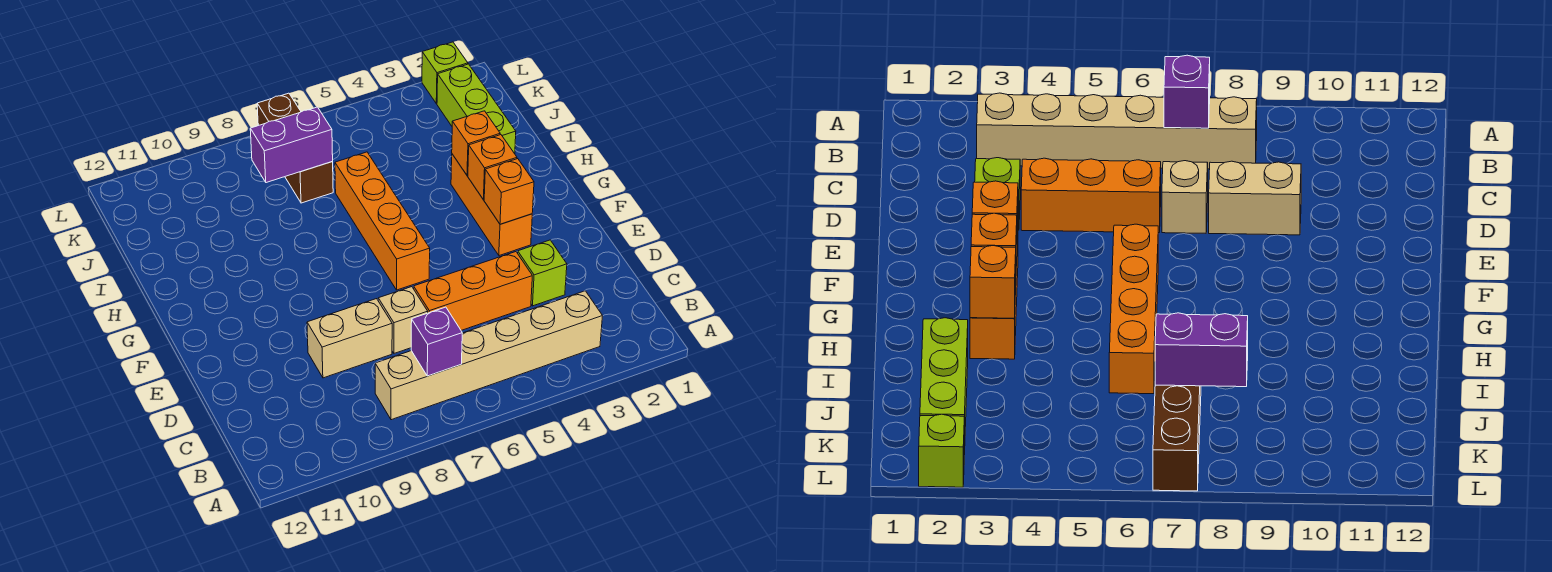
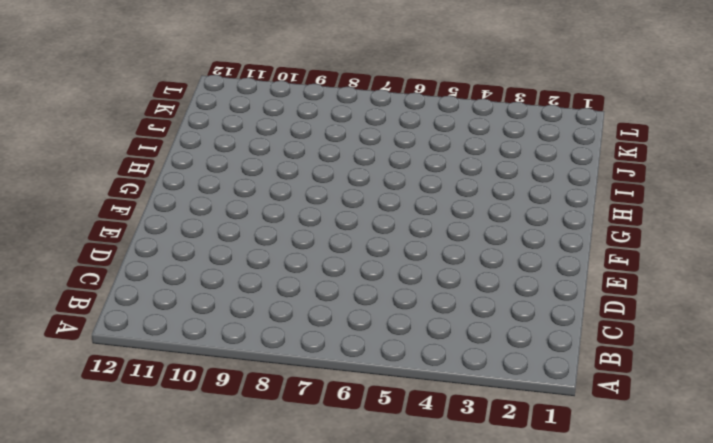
none -> tan brick B3:B8 level 1
none -> lime brick D3 level 1
none -> orange brick D4:D6 level 1

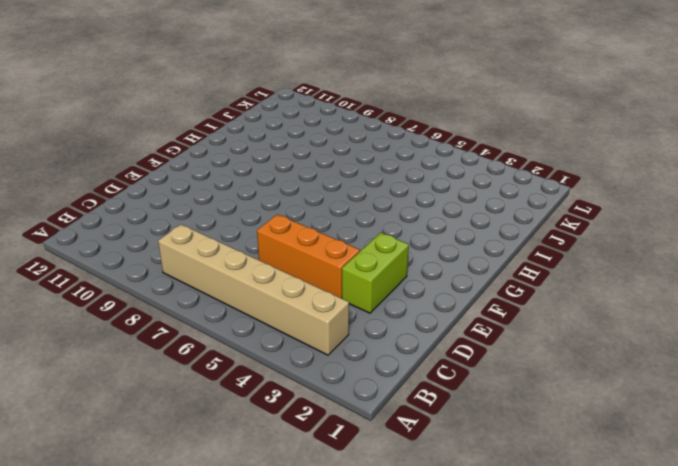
lime brick D3:E3 level 1 -> lime brick D3 level 1
none -> tan brick D7 level 1
none -> tan brick D8:D9 level 1
none -> orange brick F3:H3 level 1

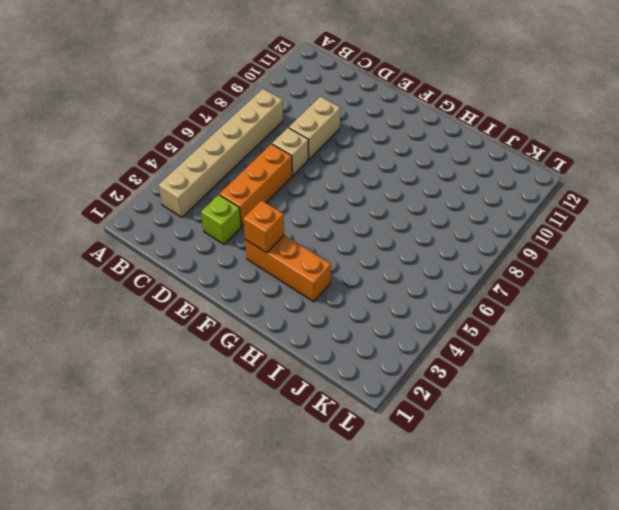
none -> orange brick F6:I6 level 1
none -> lime brick I2:K2 level 1
none -> brown brick J7:L7 level 1

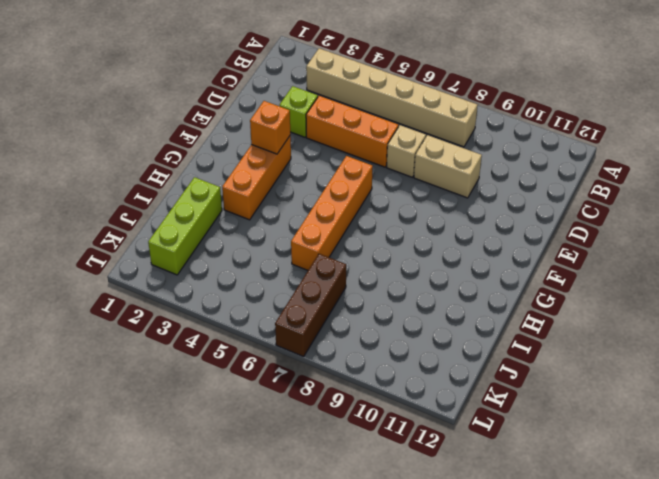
none -> lime brick L2 level 1
none -> purple brick B7 level 2
none -> orange brick G3 level 2

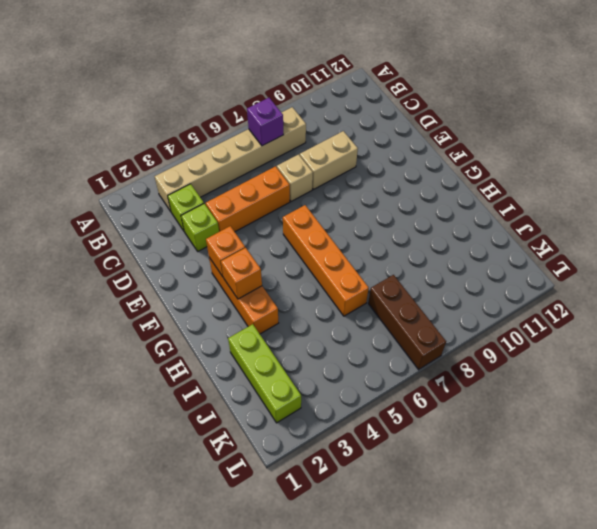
lime brick C3 level 1 -> lime brick L2 level 1
none -> orange brick H3 level 2
none -> purple brick J7:J8 level 2

